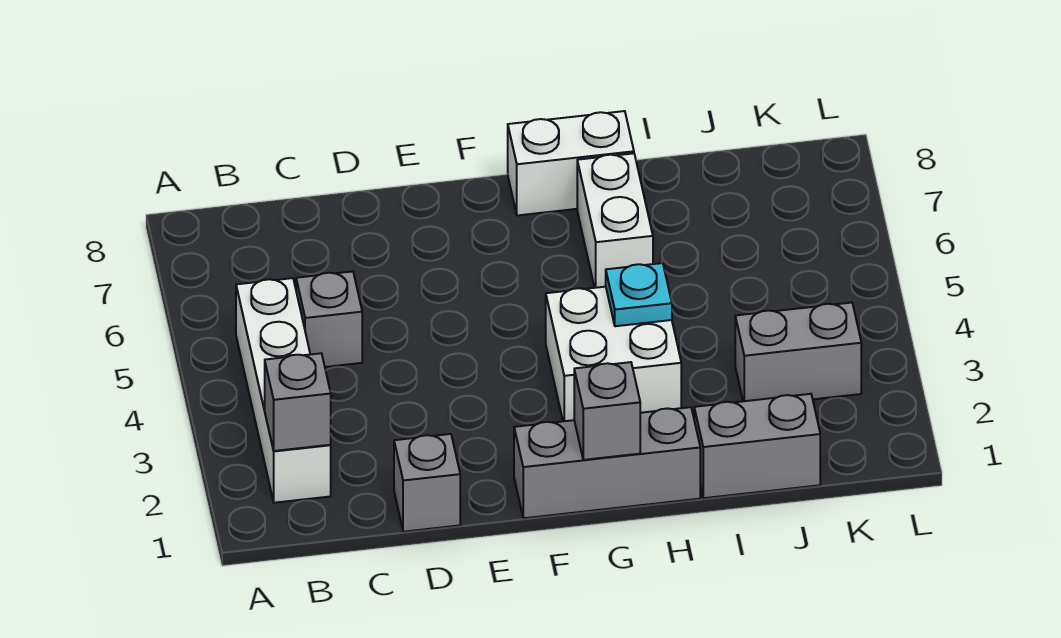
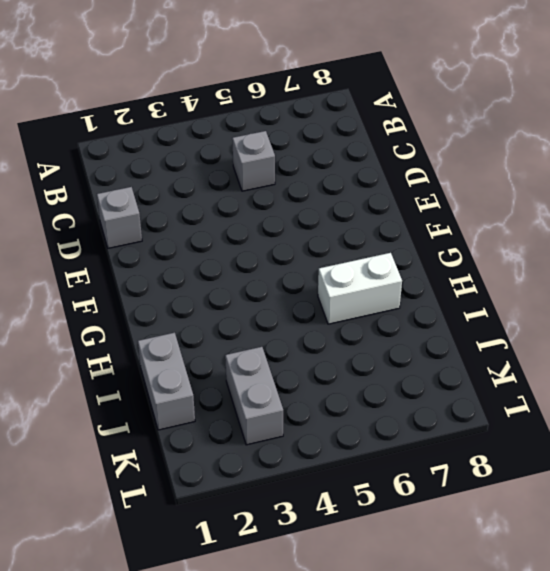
none -> white brick B2:B5 level 1
none -> grey brick F1:H1 level 1
none -> white brick G3:H4 level 1

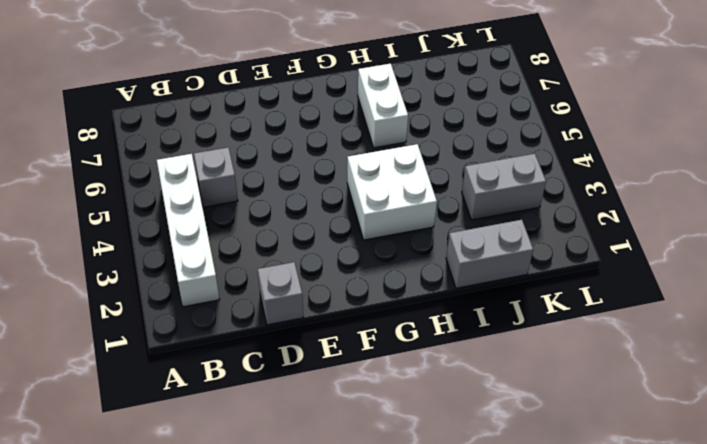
none -> grey brick F1:H1 level 1
none -> white brick G8:H8 level 1
none -> grey brick B2 level 2

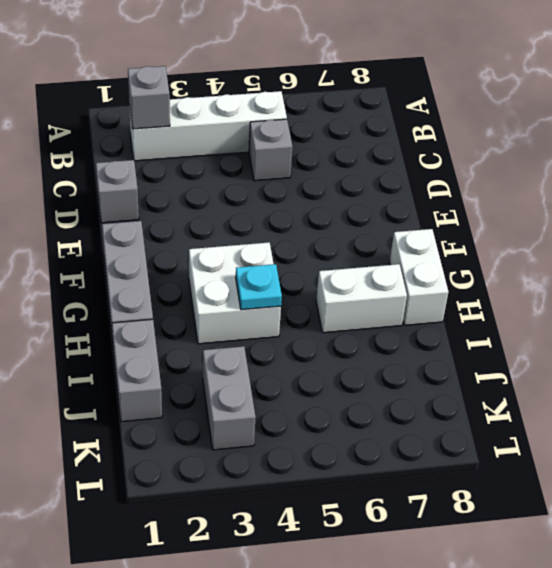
none -> grey brick G1 level 2

